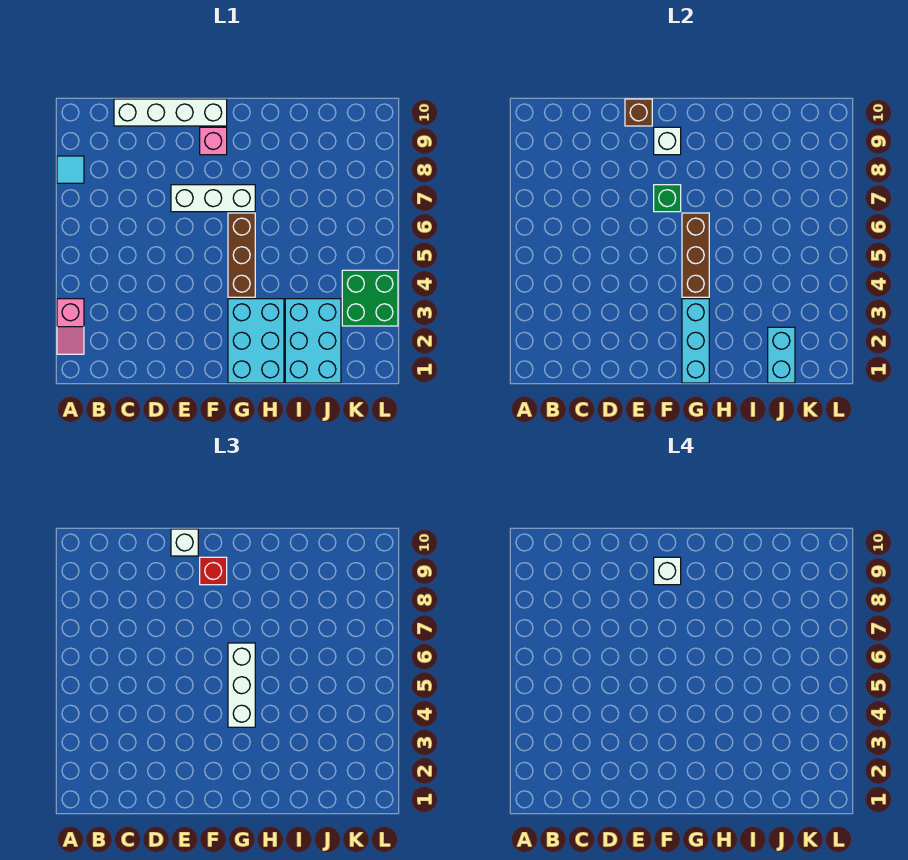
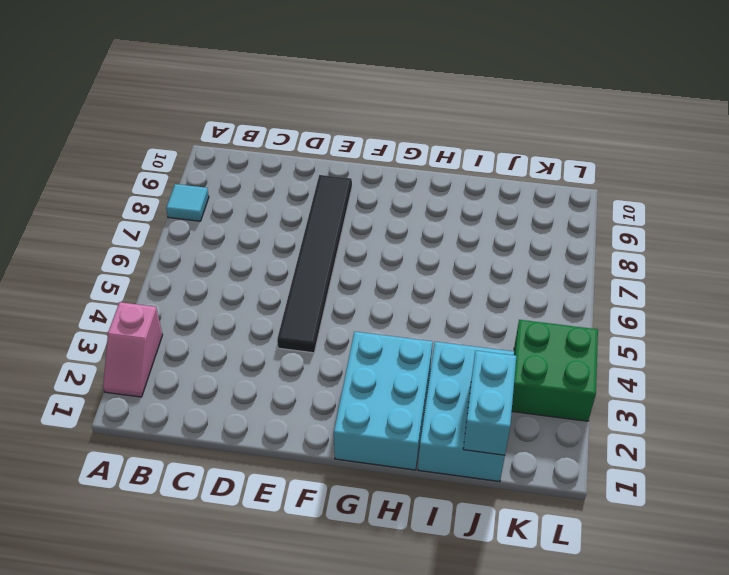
black tile E4:E9 level 1 -> white brick E7:G7 level 1
none -> white brick C10:F10 level 1
none -> pink brick F9 level 1
none -> brown brick G4:G6 level 1

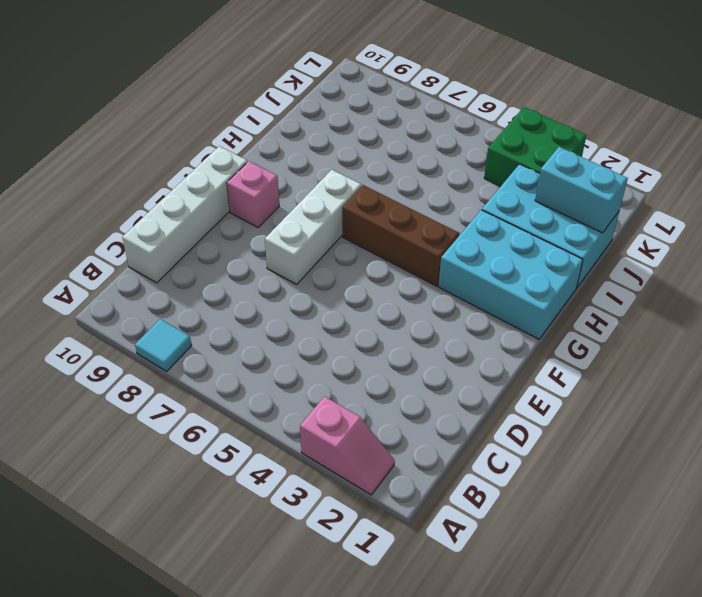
none -> brown brick E10 level 2
none -> green brick F7 level 2
none -> white brick F9 level 2

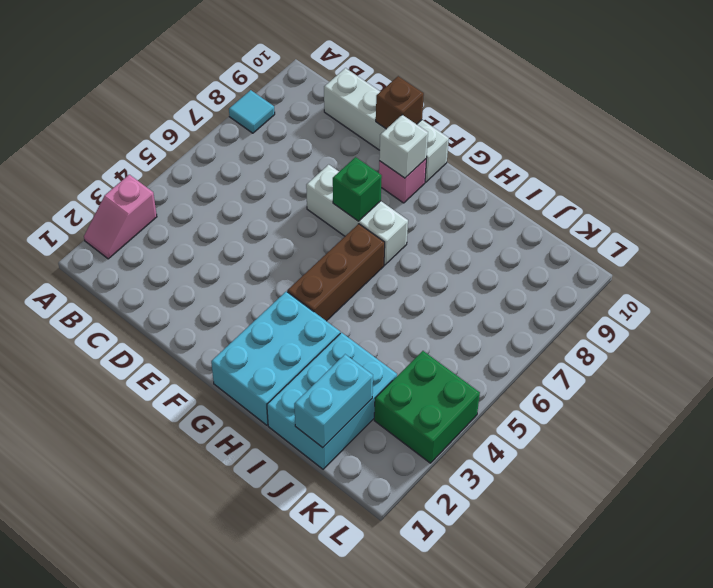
none -> cyan brick G1:G3 level 2
none -> brown brick G4:G6 level 2
none -> white brick E10 level 3

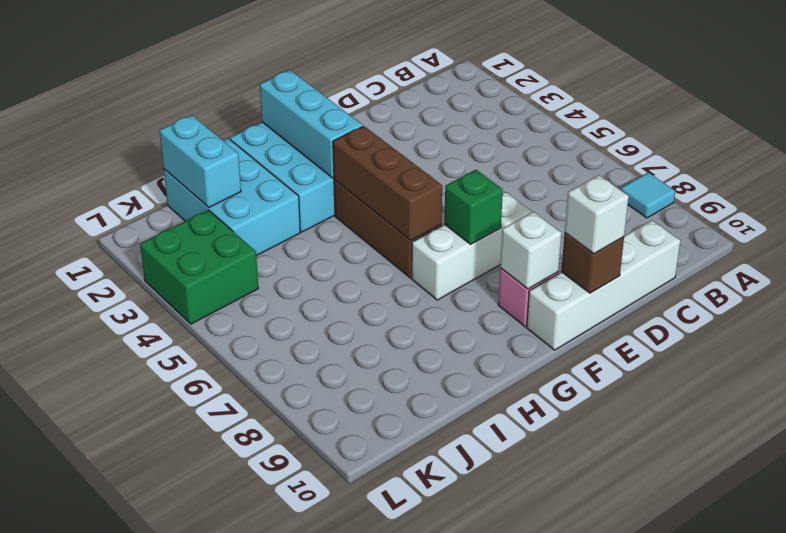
none -> pink slope A2:A3 level 1 top 3
none -> red brick F9 level 3
none -> white brick G4:G6 level 3

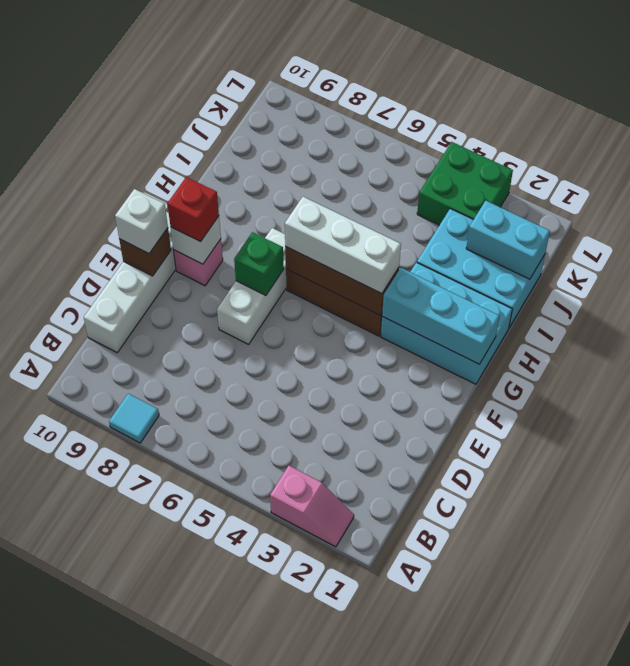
none -> white brick F9 level 4

